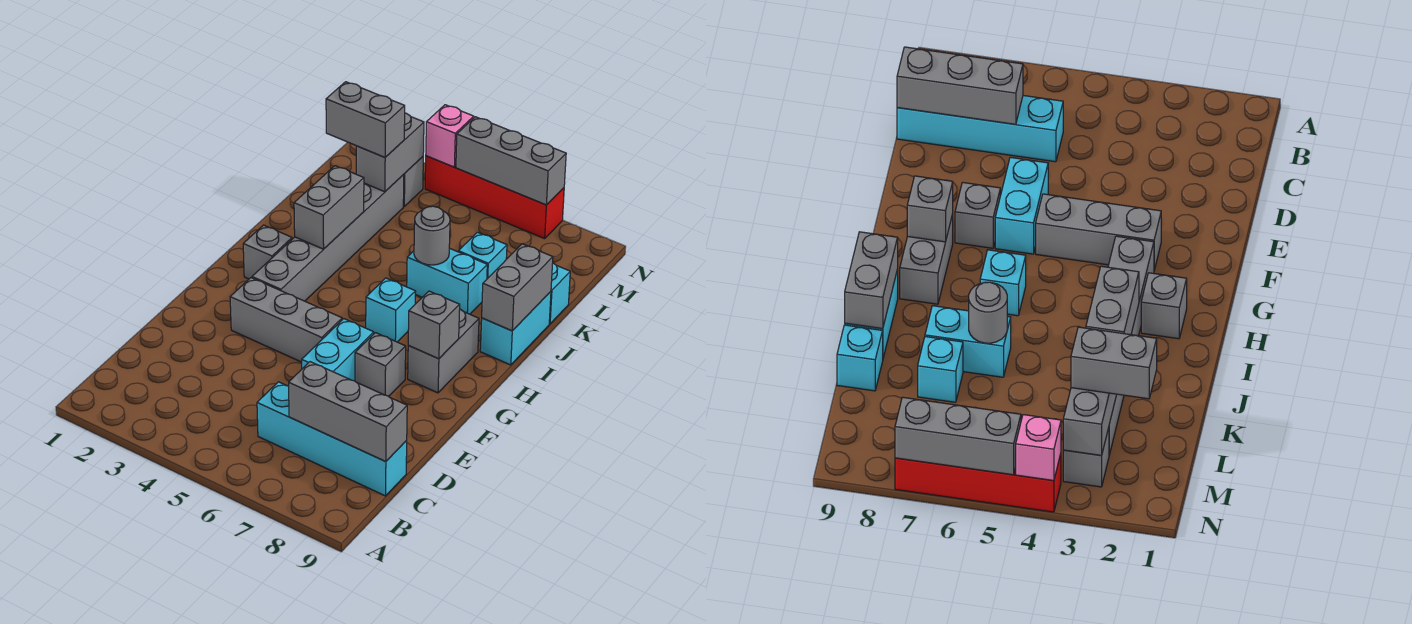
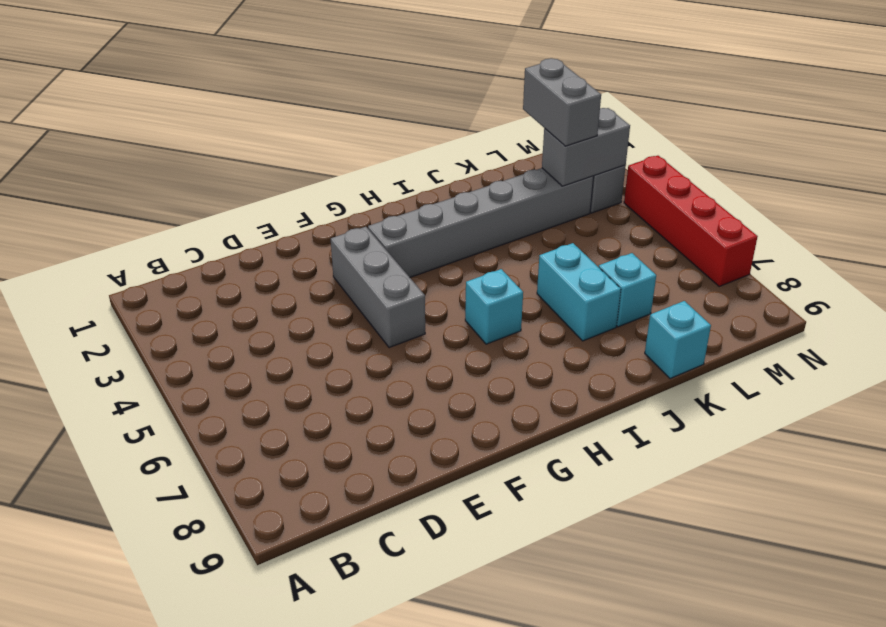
none -> cyan brick C6:C9 level 1
none -> cyan brick E6:F6 level 1
none -> grey brick F7 level 1

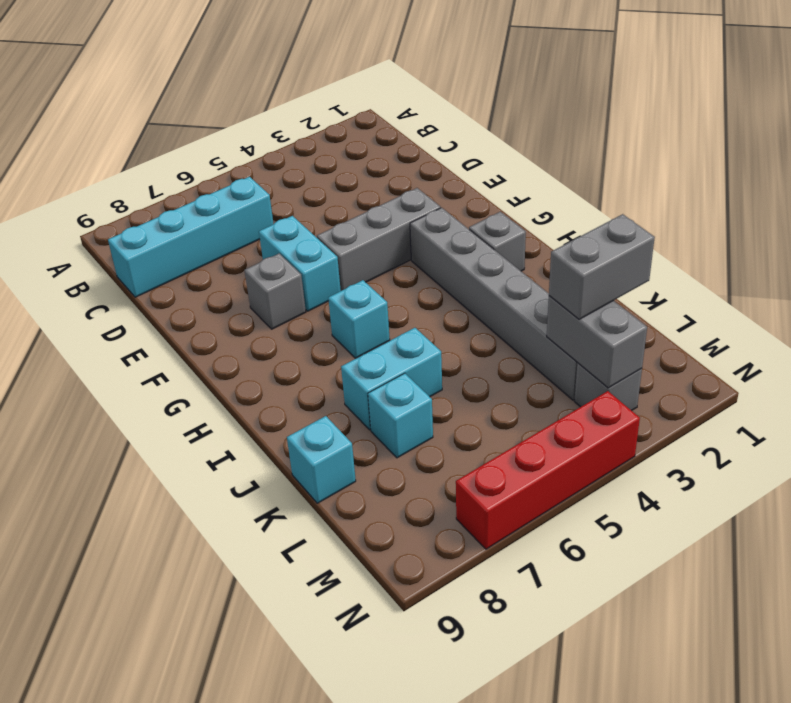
none -> grey brick G8:H8 level 1
none -> cyan brick I9:J9 level 1
none -> grey brick C7:C9 level 2

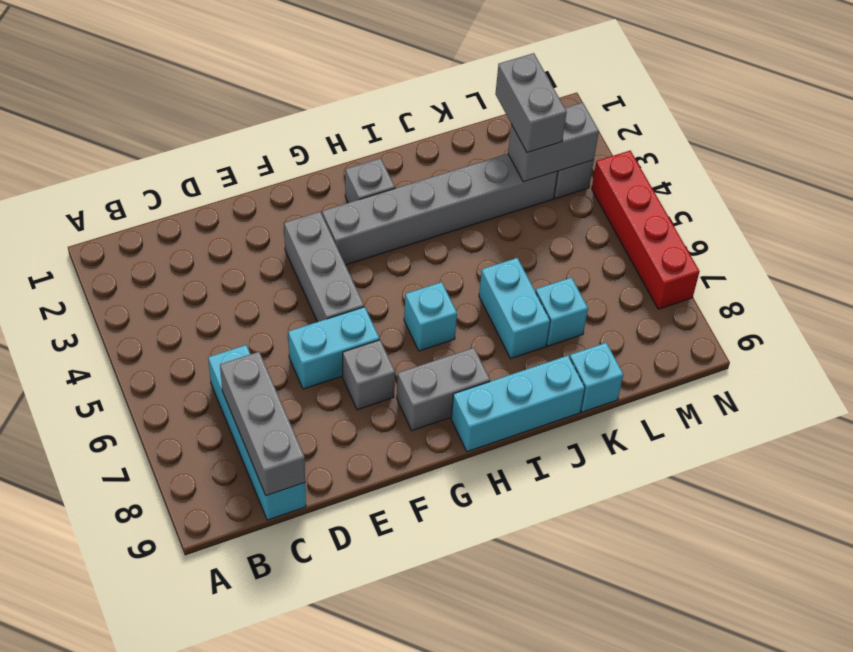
cyan brick H9:J9 level 1 -> cyan brick I9:J9 level 1
none -> grey brick G8 level 2
none -> grey brick I3:J3 level 2
none -> grey brick I9:J9 level 2

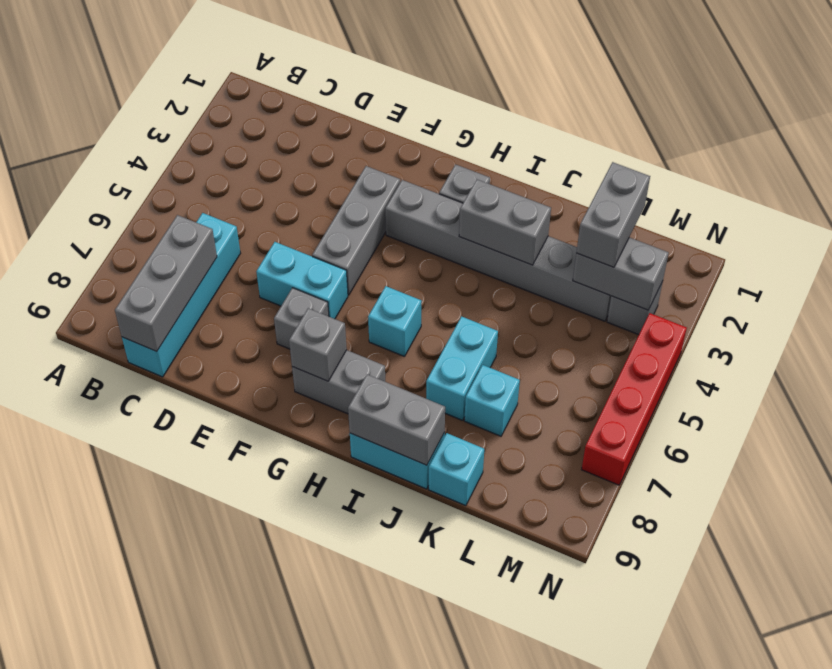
none -> grey round brick J6 level 2
none -> pink brick N4 level 2
none -> grey brick N5:N7 level 2

